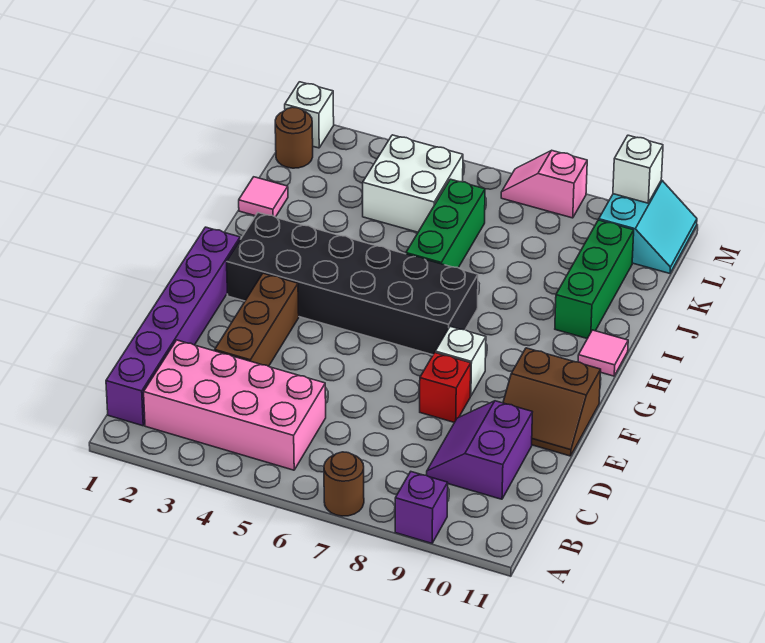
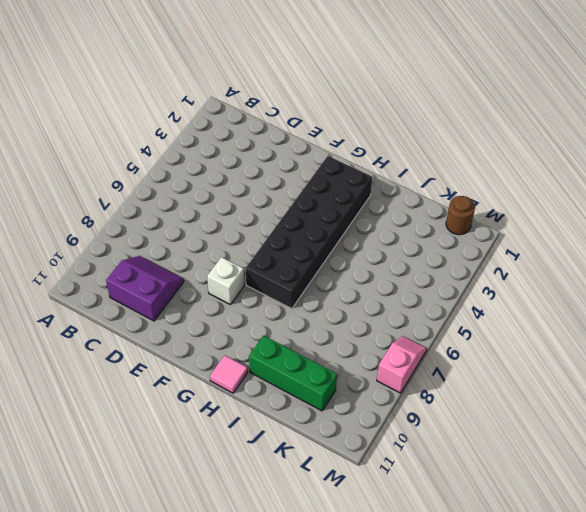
none -> brown round brick A7 level 1
none -> purple brick A9 level 1
none -> purple brick B1:G1 level 1

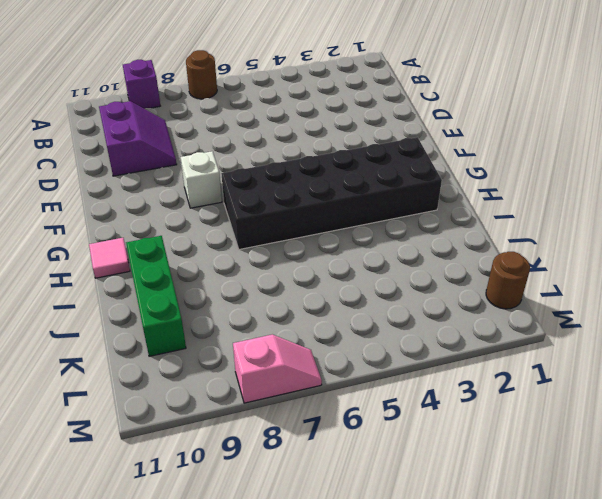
none -> purple brick B1:G1 level 1
none -> pink brick B2:C5 level 1
none -> brown brick D3:F3 level 1

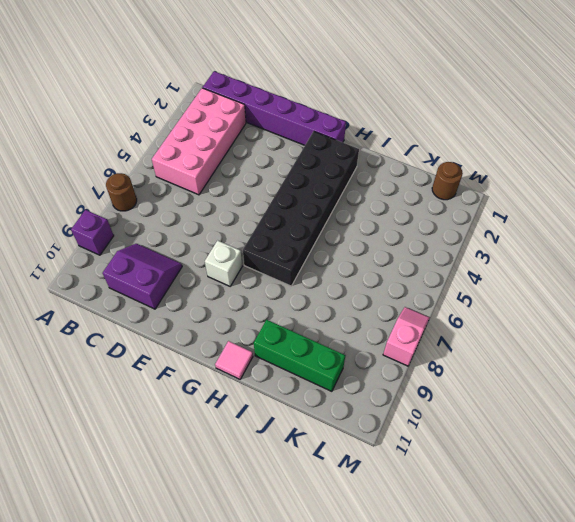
none -> brown brick D3:F3 level 1
none -> red brick E8 level 1
none -> brown slope E10:F11 level 1 top F

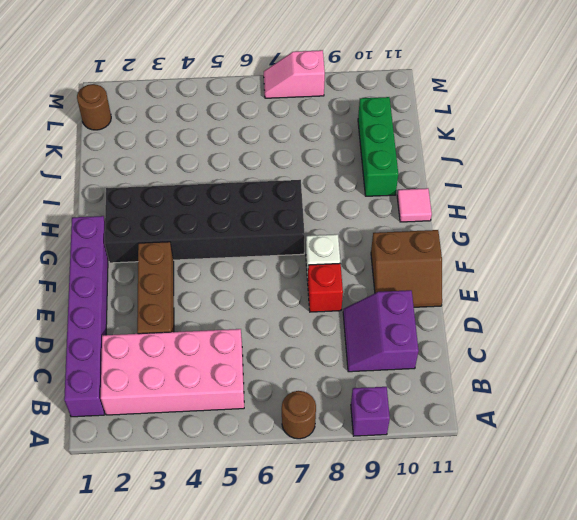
none -> green brick I6:K6 level 1
none -> pink tile J1 level 1
none -> white brick K4:L5 level 1

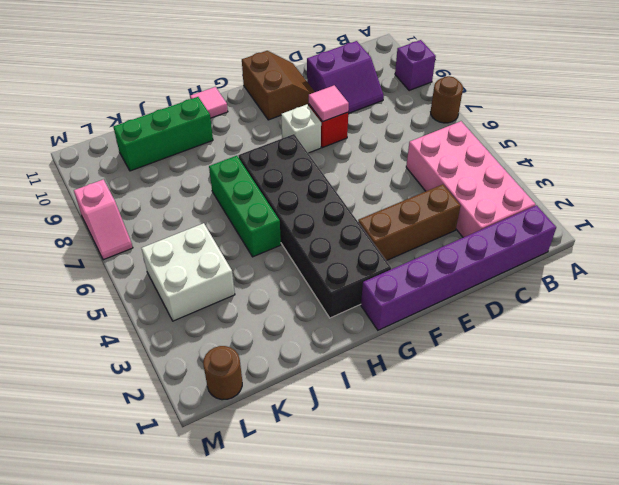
pink tile E8 level 2 -> pink tile J1 level 1
green brick I5:I7 level 1 -> green brick I6:K6 level 1
none -> cyan slope L10:M11 level 1 top 10
none -> white brick M1 level 1
none -> white brick M10 level 2

